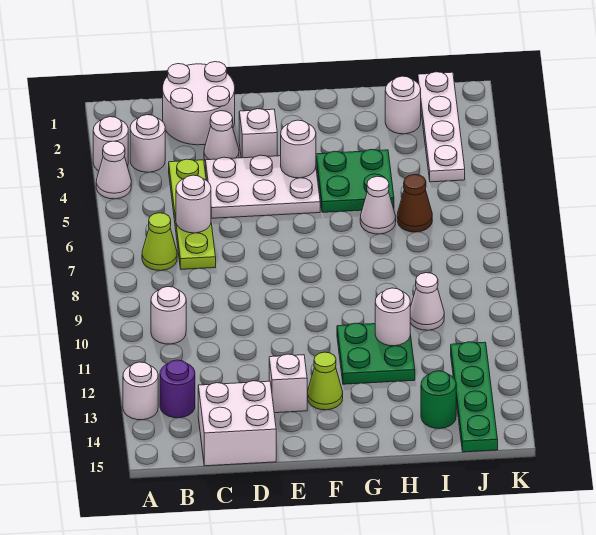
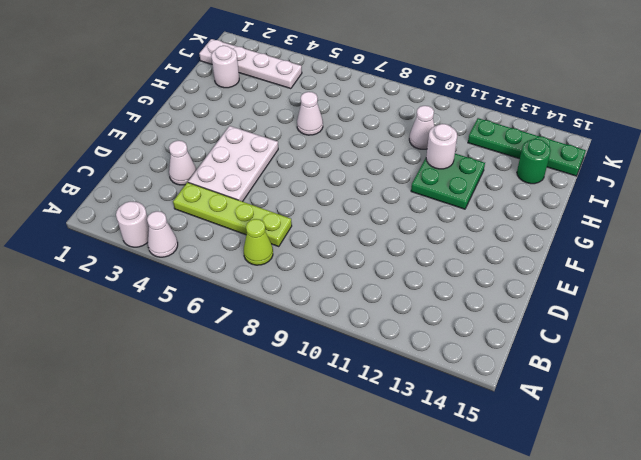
none -> white round brick A13 level 1
none -> white round brick B3 level 1
none -> white round brick B10 level 1

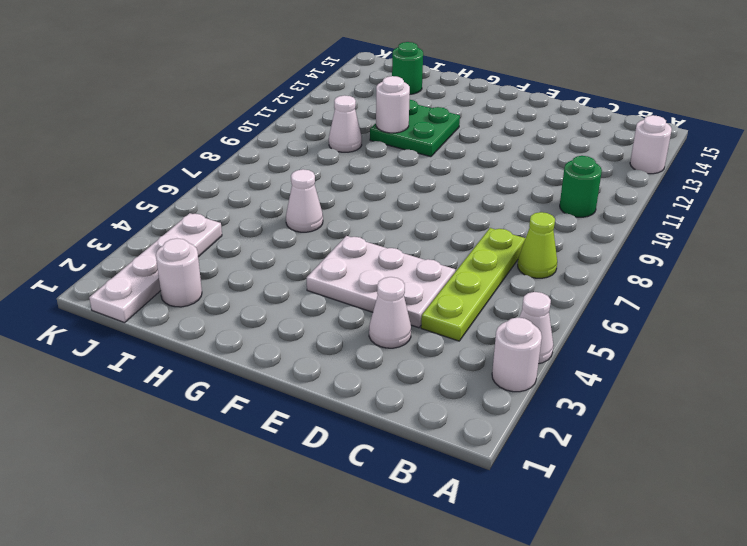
green round brick B10 level 1 -> white round brick B10 level 1
none -> white round brick B3 level 1
none -> purple round brick B13 level 1
none -> white round brick C1:D2 level 1

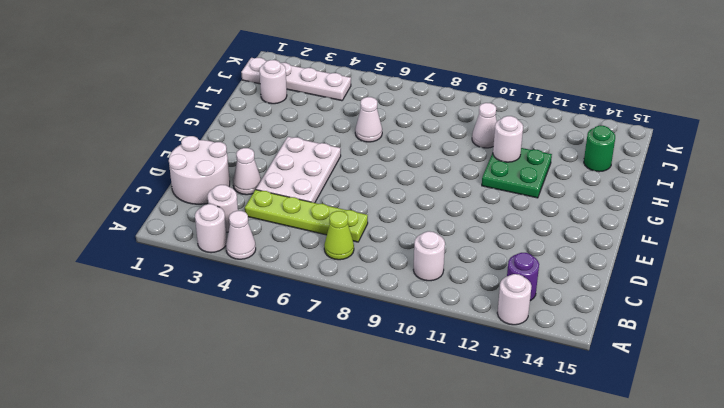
none -> white brick C14:D15 level 1
none -> white brick E3 level 1
none -> white brick E13 level 1

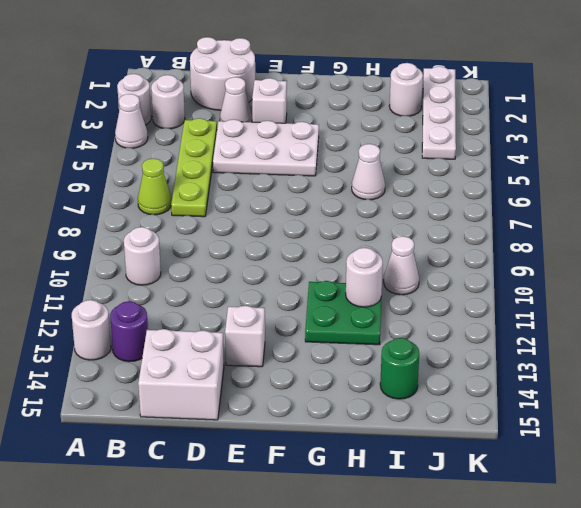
none -> lime cone F13 level 1
none -> green plate G4:H5 level 1
none -> brown cone I6 level 1

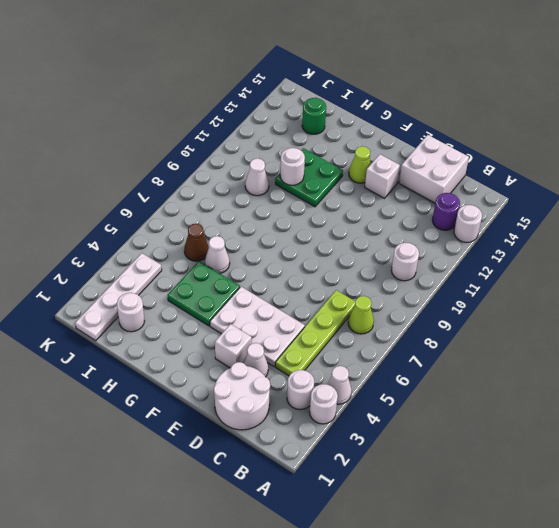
none -> green plate J12:J15 level 1
none -> white round brick C6 level 2
none -> white round brick F4 level 2

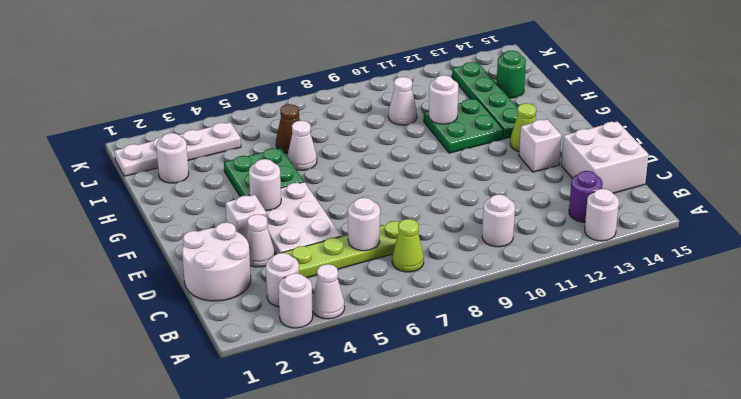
green plate G13:J13 level 1 -> green plate J12:J15 level 1

